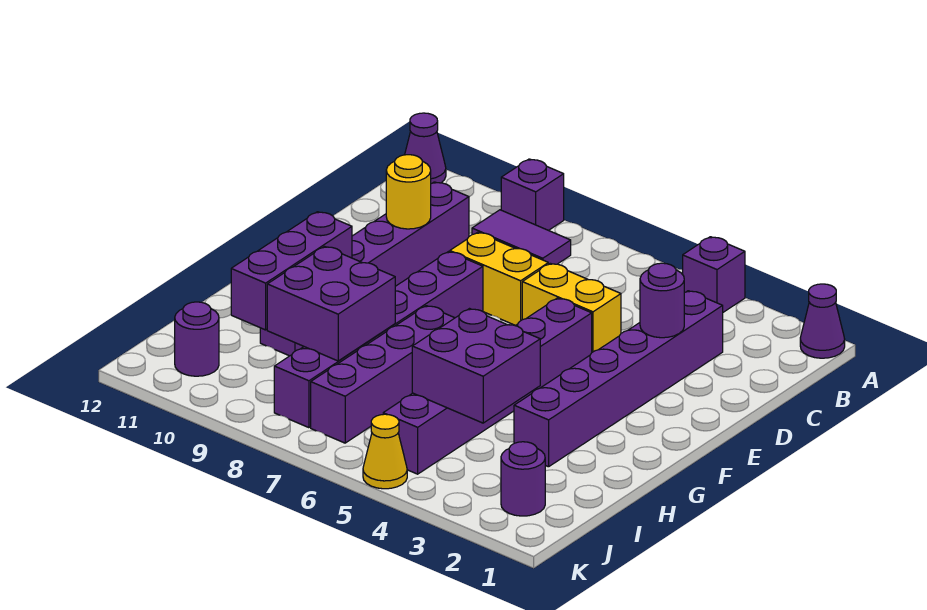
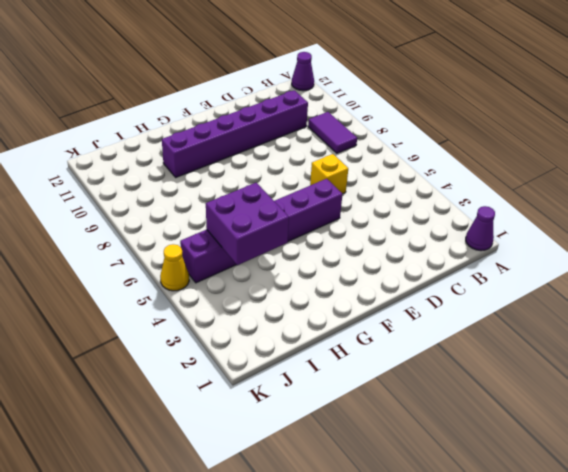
yellow brick D6 level 1 -> yellow brick D5:D6 level 1
none -> purple brick A4 level 1
none -> purple brick A9 level 1
none -> purple brick C3:H3 level 1

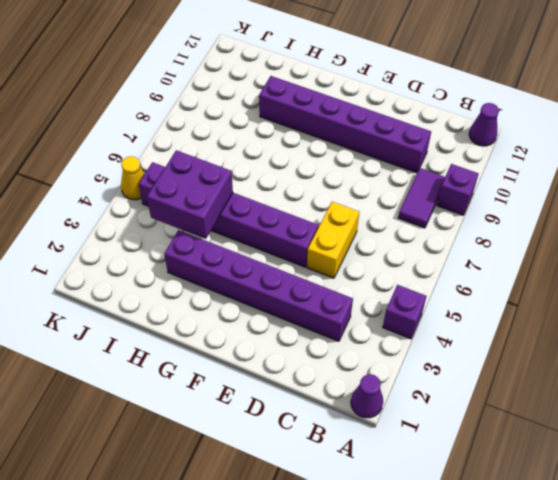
none -> yellow brick D7:D8 level 1
none -> purple brick E8:J8 level 1
none -> purple brick G7:J7 level 1

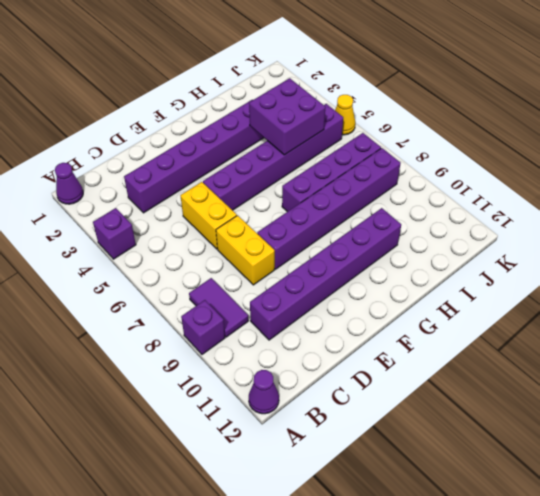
none -> purple round brick J2 level 1
none -> purple round brick J11 level 1
none -> purple round brick D3 level 2

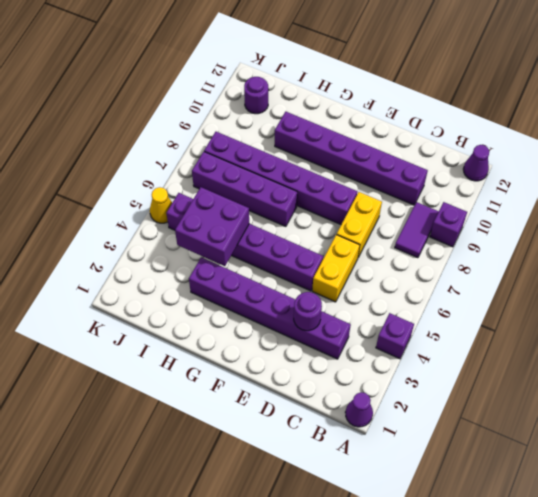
none -> purple round brick J2 level 1
none -> yellow round brick D10 level 2
none -> purple brick G10:I10 level 2

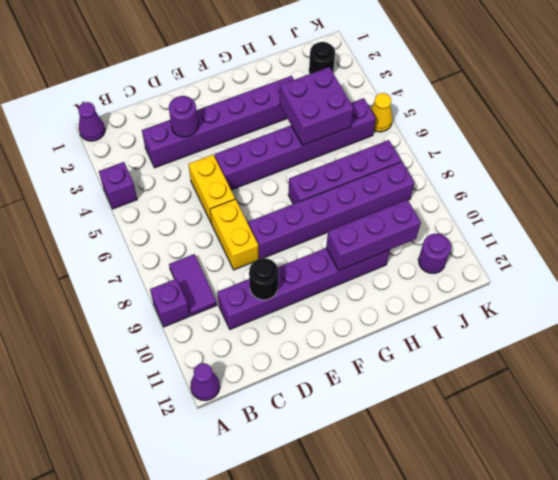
black round brick D10 level 2 -> yellow round brick D10 level 2
black round brick J2 level 1 -> purple round brick J2 level 1
none -> purple brick H8:I9 level 2

